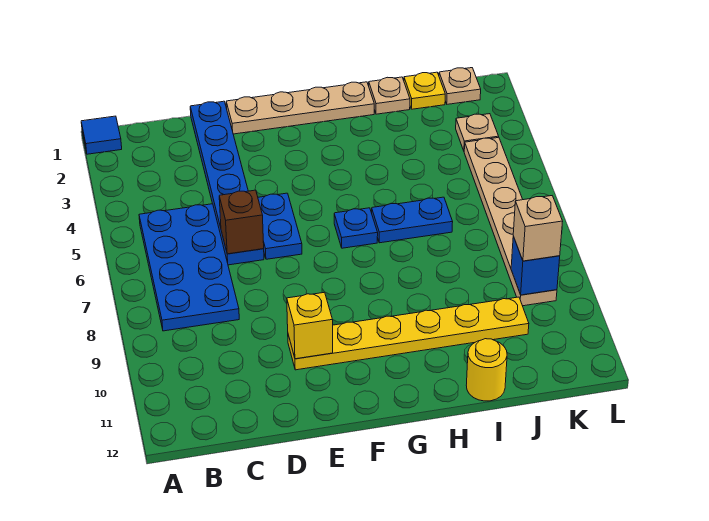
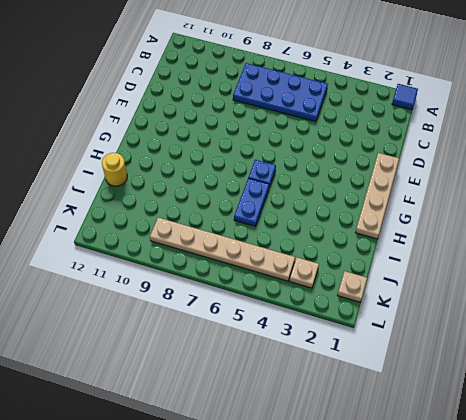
none -> blue plate D1:D6 level 1
none -> blue plate E5:E6 level 1
none -> yellow plate E10:J10 level 1

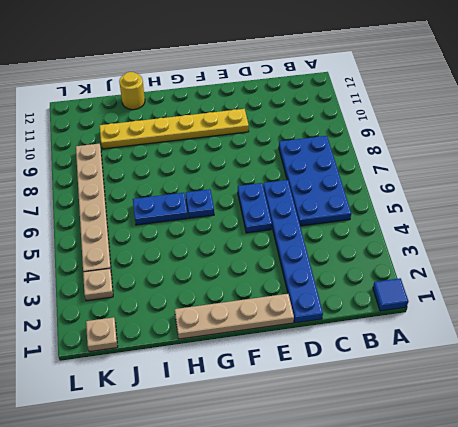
none -> tan plate I1 level 1
none -> yellow plate J1 level 1
none -> brown brick D6 level 2

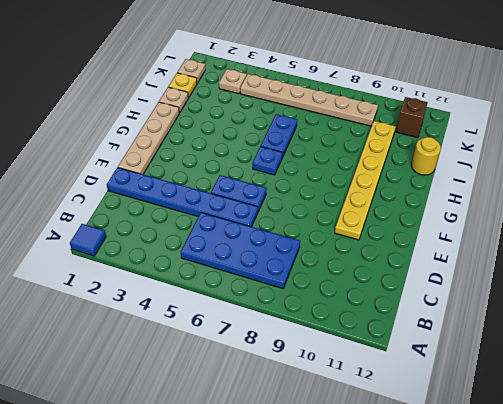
brown brick K11 level 1 -> brown brick D6 level 2
none -> yellow brick E10 level 2
none -> blue brick K9 level 2
none -> tan brick K9 level 3

